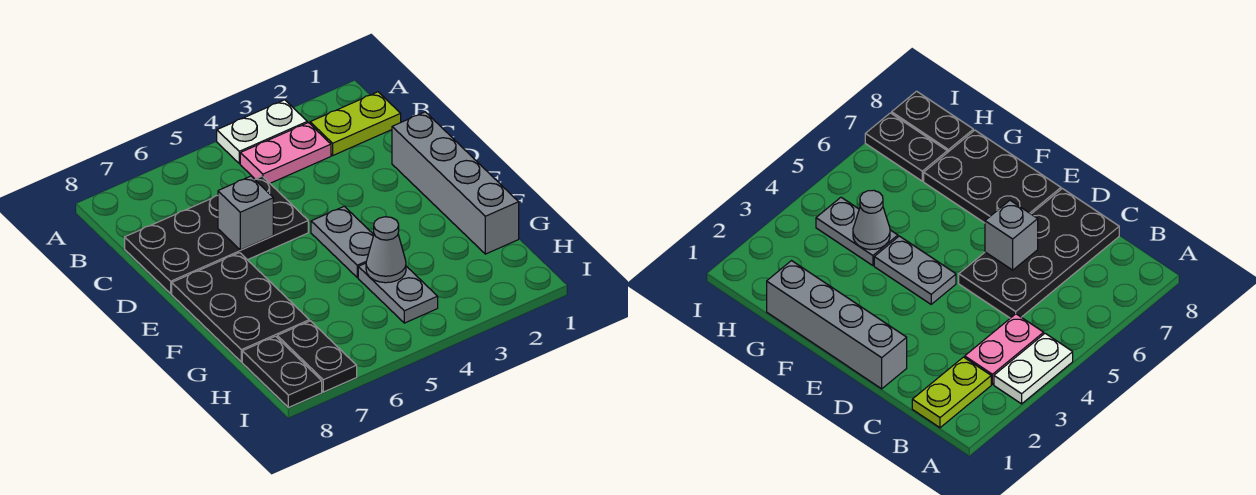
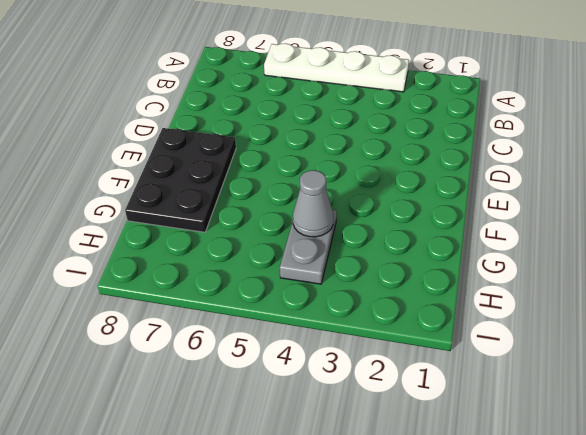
white plate A3:A6 level 1 -> white plate A3:A4 level 1
none -> lime plate B1:B2 level 1
none -> pink plate B3:B4 level 1
none -> black plate C5:D8 level 1

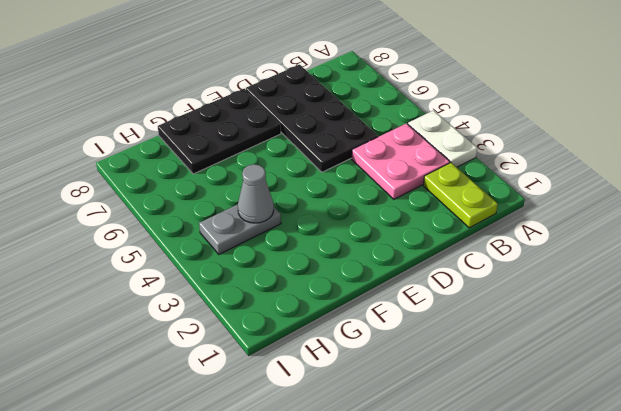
pink plate B3:C4 level 1 -> pink plate B3:B4 level 1
none -> grey brick D1:G1 level 1
none -> grey plate E4:F4 level 1
none -> black plate H7:I7 level 1

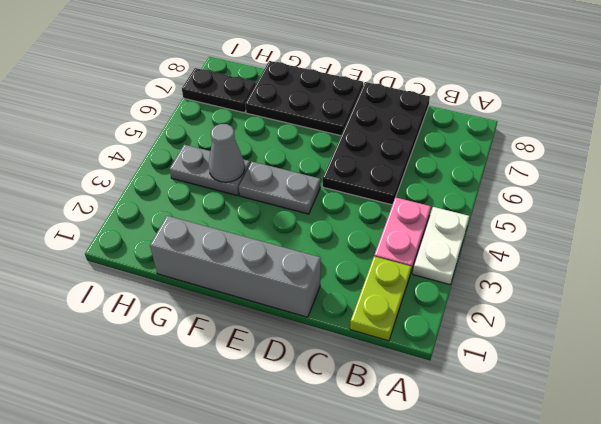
none -> black plate H8:I8 level 1
none -> grey brick D6 level 2

